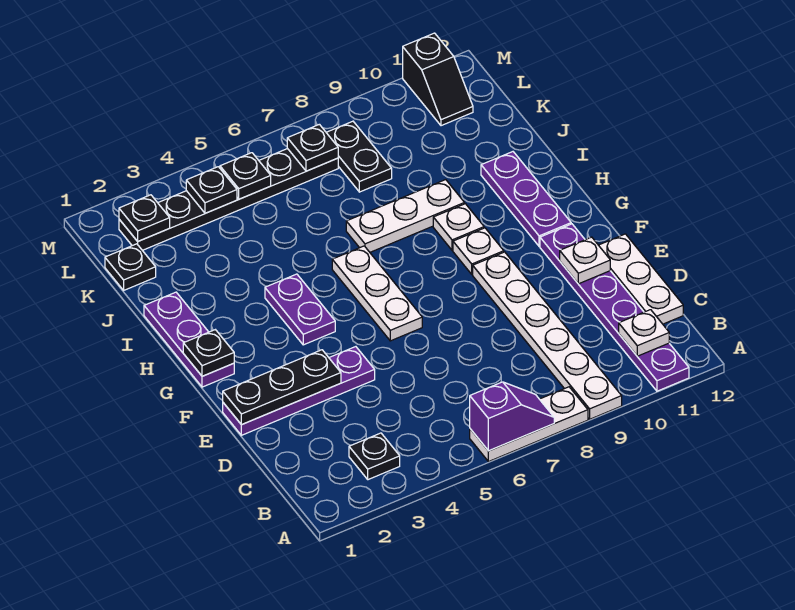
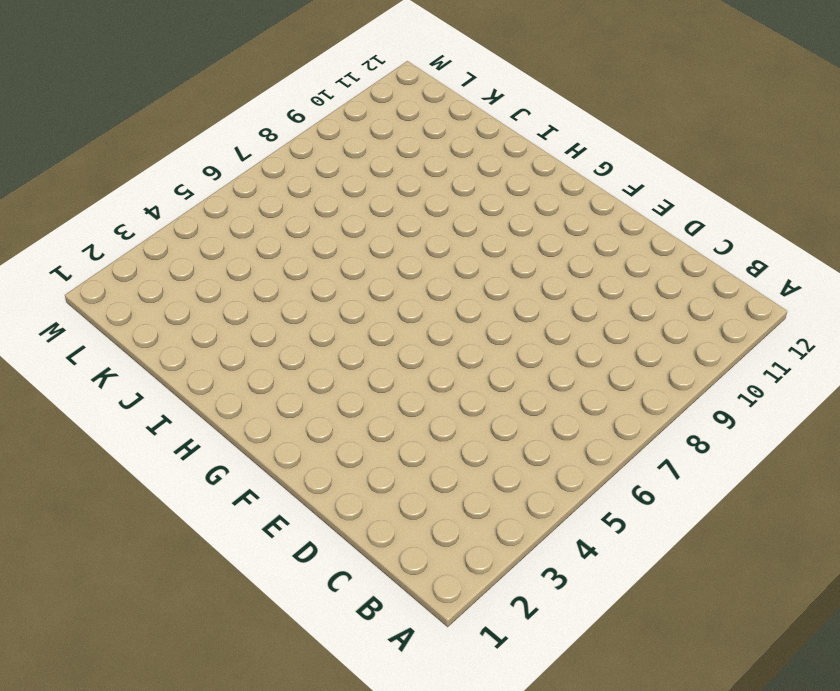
none -> white plate A6:A8 level 1
none -> white plate A9:F9 level 1
none -> purple plate A11:F11 level 1

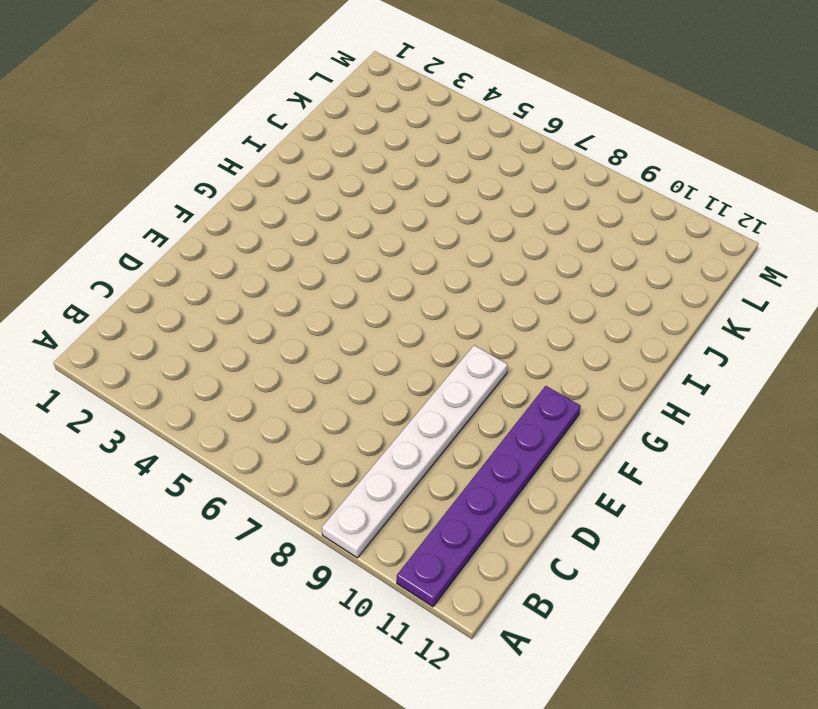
none -> white plate A6:A8 level 1
none -> black plate B3 level 1
none -> white plate C12:E12 level 1

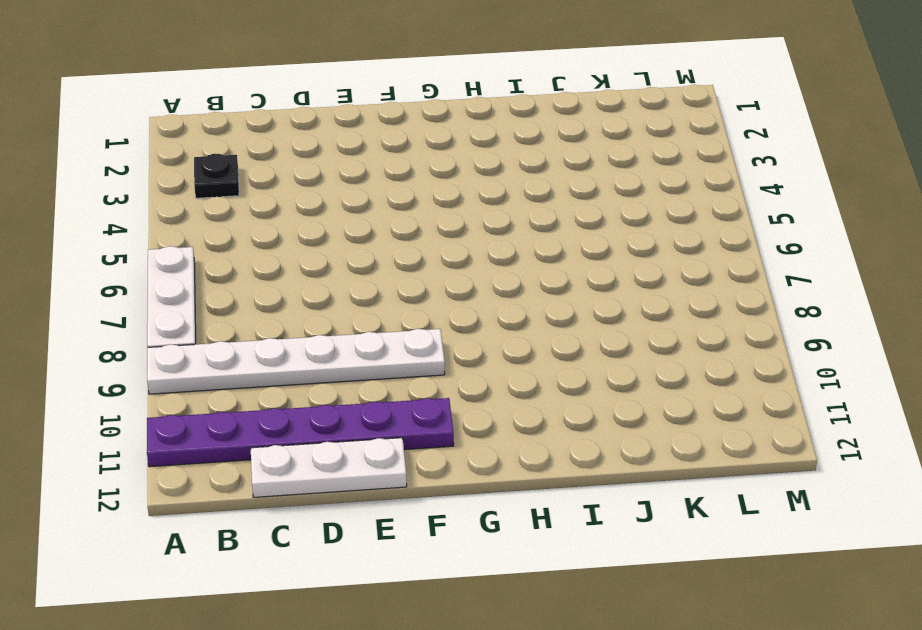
none -> purple plate E1:E4 level 1
none -> white plate F6:H6 level 1
none -> purple plate G1:I1 level 1

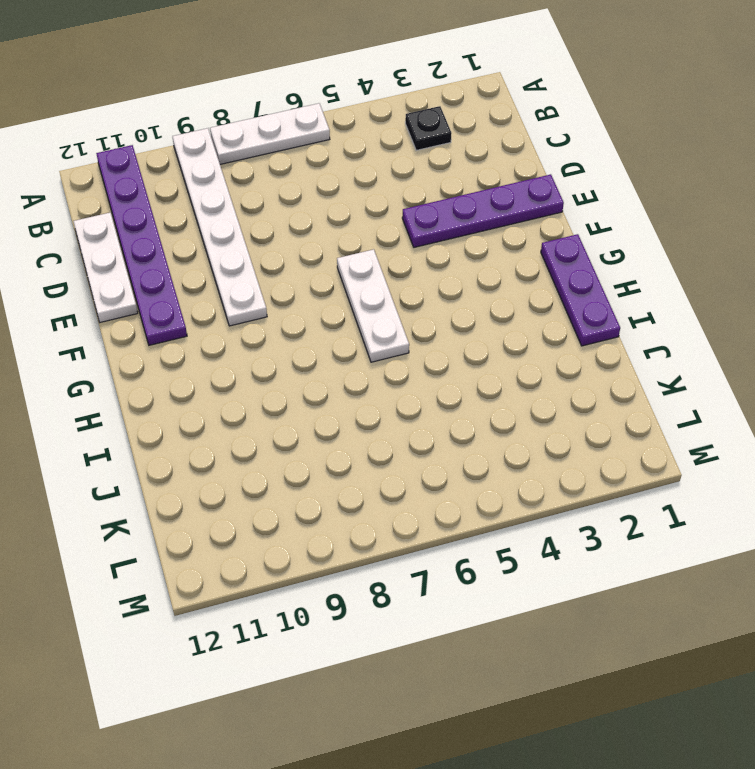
none -> purple plate G4:H4 level 1
none -> white plate G9 level 1
none -> purple plate G11:I11 level 1

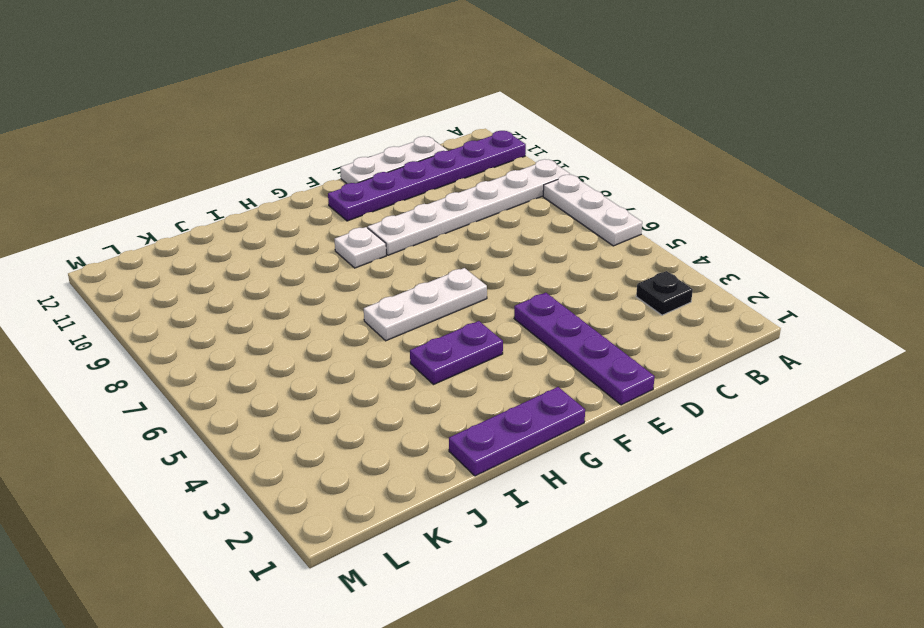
none -> purple plate G11:I11 level 1
none -> white plate H9 level 1
none -> white plate I7:I9 level 1

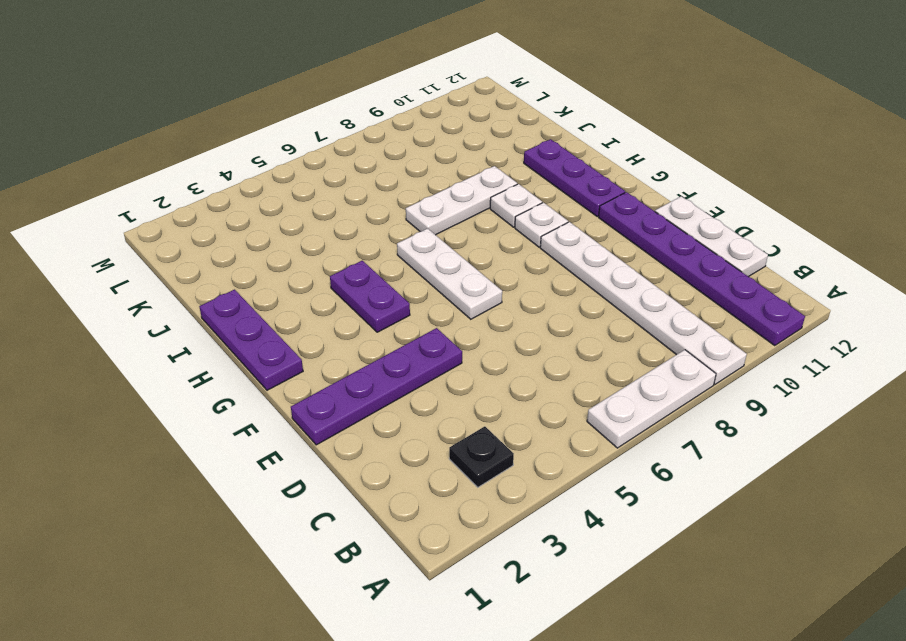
none -> black plate K1 level 1
none -> black plate K8:L8 level 1
none -> black plate L2:L7 level 1

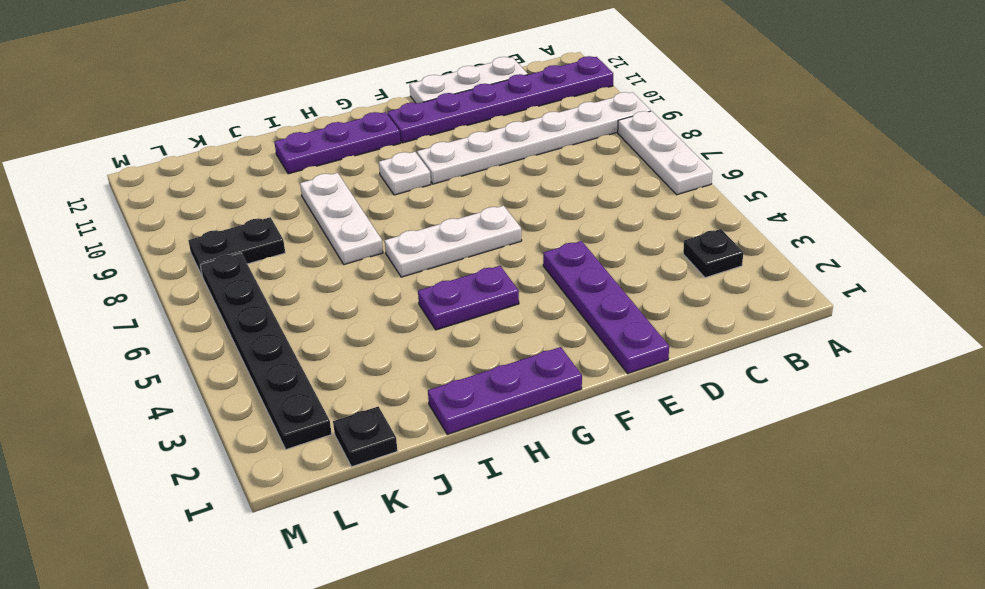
none -> white plate H9 level 1
none -> black slope L11:M11 level 1 top M
none -> purple slope A6:A7 level 2 top 6

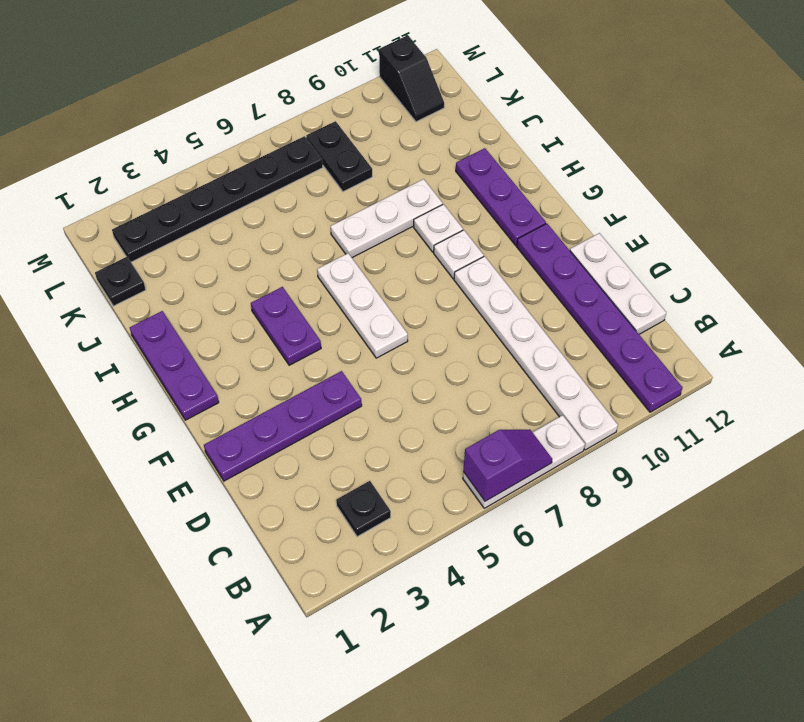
none -> white plate B11 level 2
none -> black plate E1:E3 level 2
none -> white plate E11 level 2

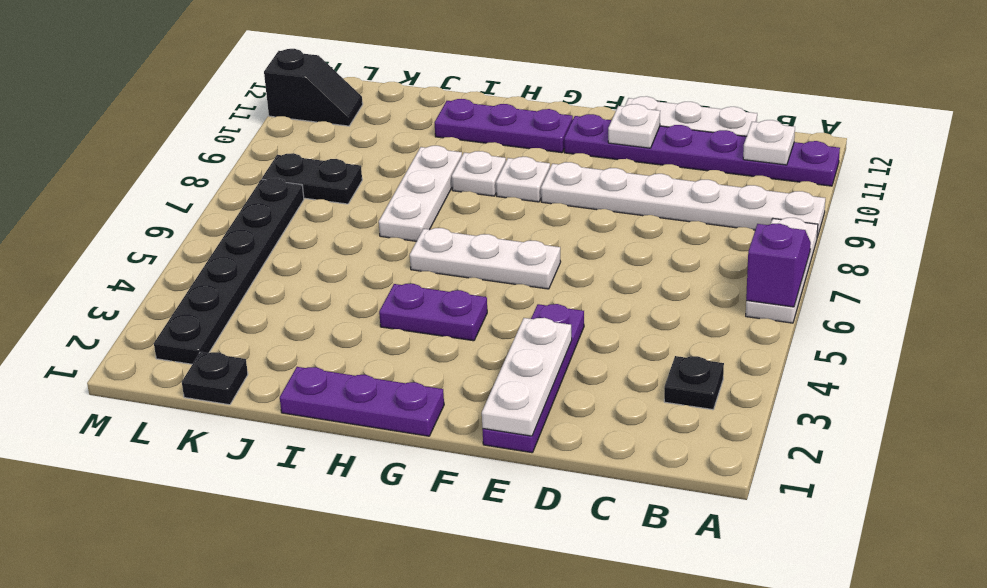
white plate E1:E3 level 2 -> black plate E1:E3 level 2
none -> black plate G1 level 2
none -> black plate L2 level 2
none -> black plate L4 level 2

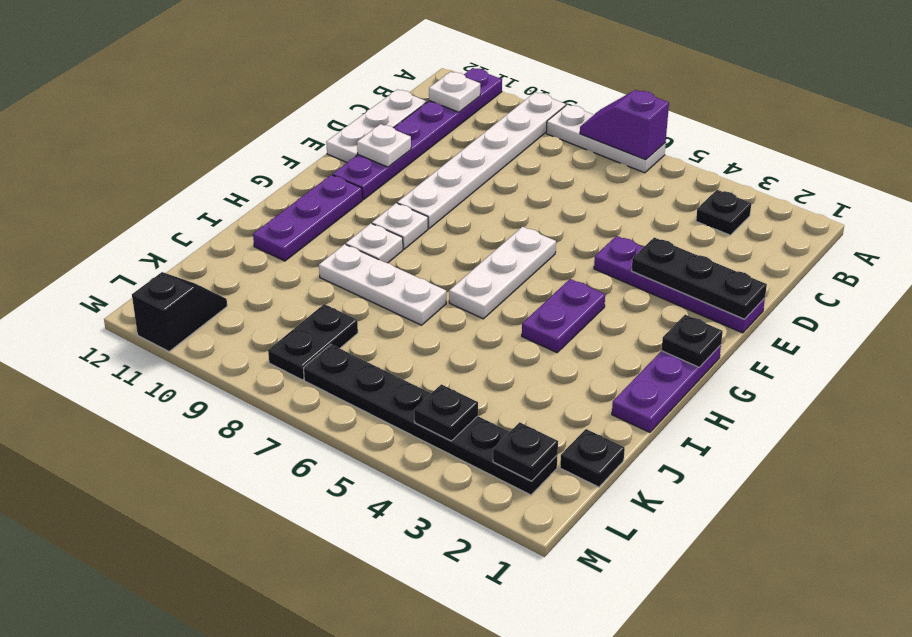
none -> black plate L5 level 2
none -> black plate L7 level 2

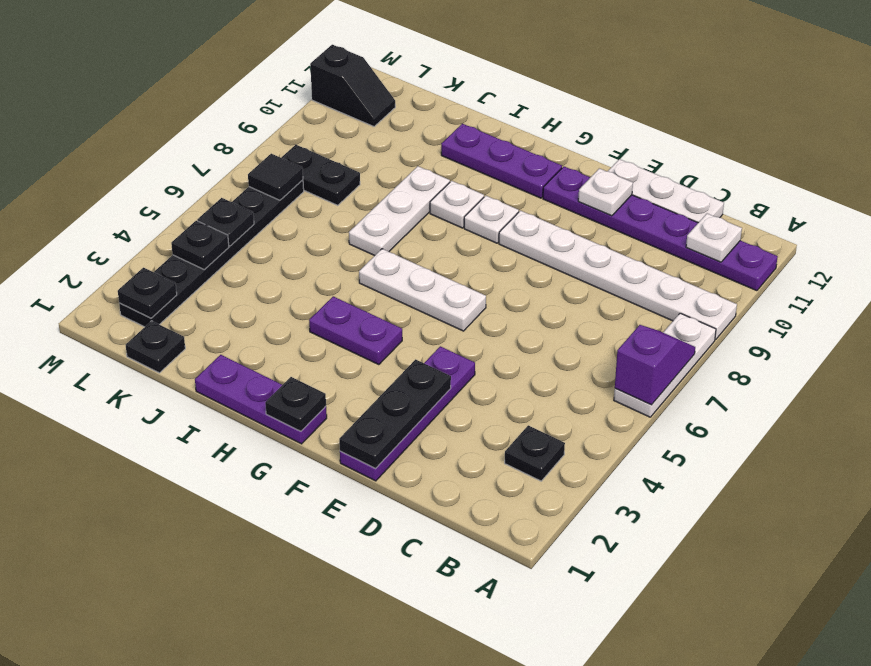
black tile L7 level 2 -> black plate L7 level 2

